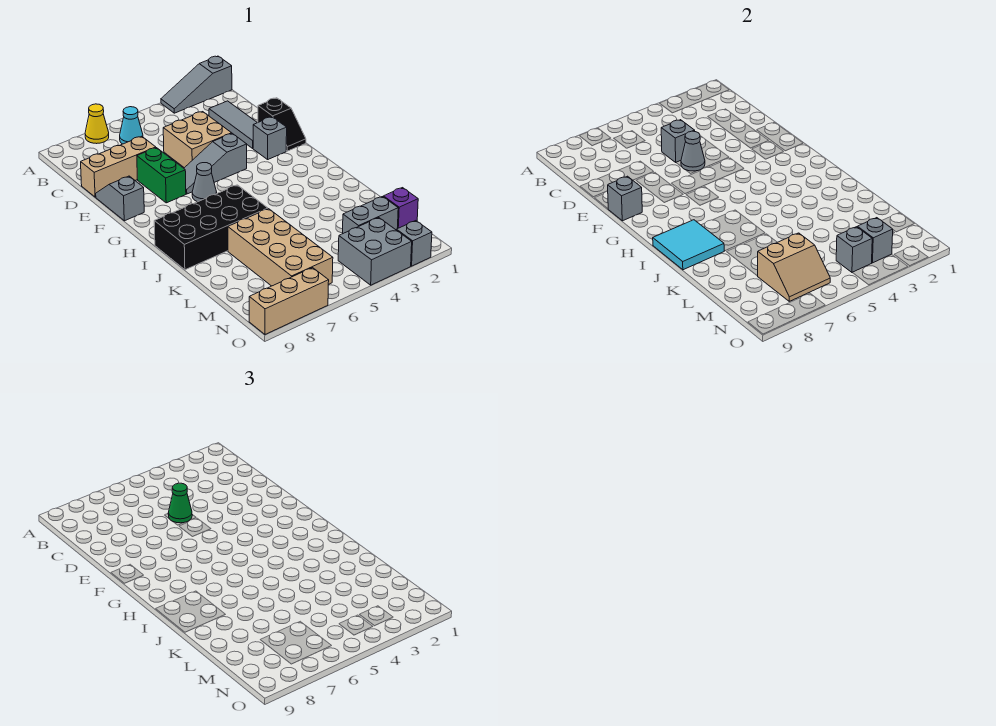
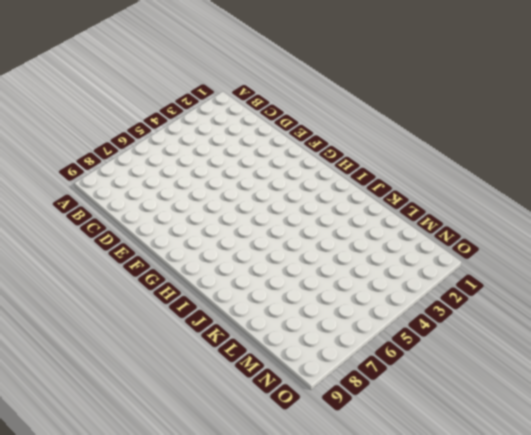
none -> grey slope A1:A3 level 1 top 1
none -> yellow cone A7 level 1
none -> cyan cone B6 level 1

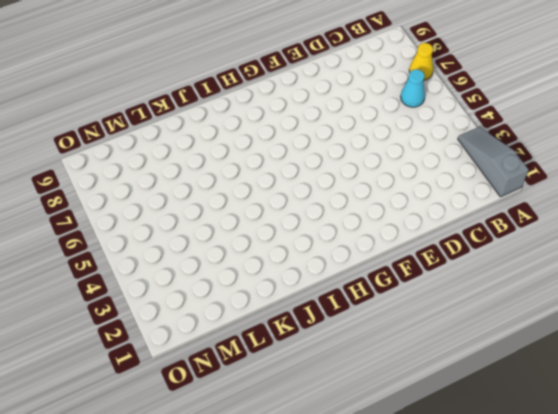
none -> grey tile C2:E2 level 1
none -> tan brick D4:E5 level 1
none -> tan brick D7:D9 level 1

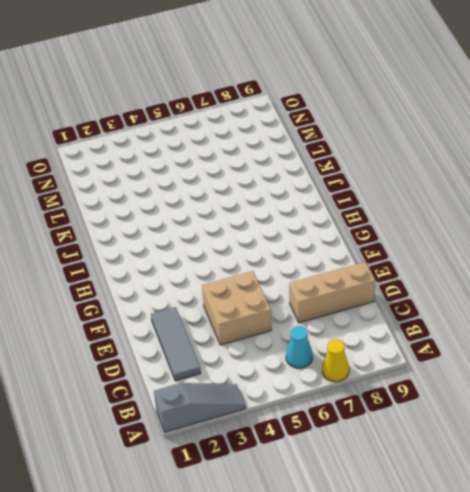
none -> black slope E1:F1 level 1 top E
none -> green brick E7:F7 level 1
none -> grey slope E9:F9 level 1 top F

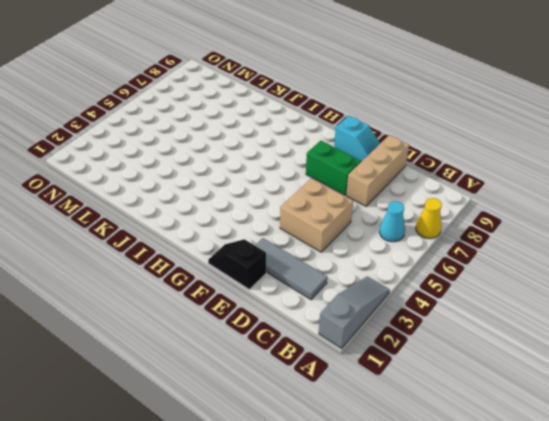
cyan slope E9:F9 level 1 top F -> grey slope E9:F9 level 1 top F
none -> grey brick F2 level 1
none -> grey slope F4:F6 level 1 top 4
none -> grey cone G6 level 1

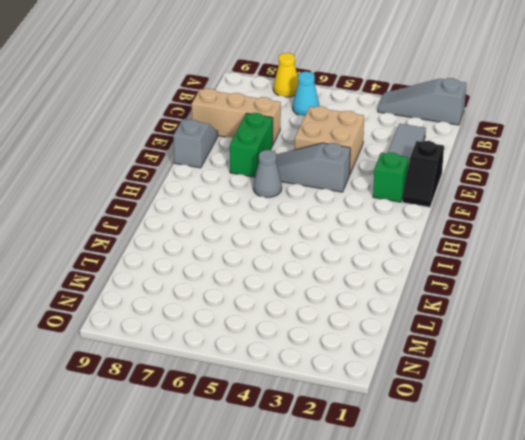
green brick F2 level 1 -> grey brick F2 level 1
none -> black brick I6:J9 level 1
none -> tan brick K6:N7 level 1
none -> purple brick M1 level 1

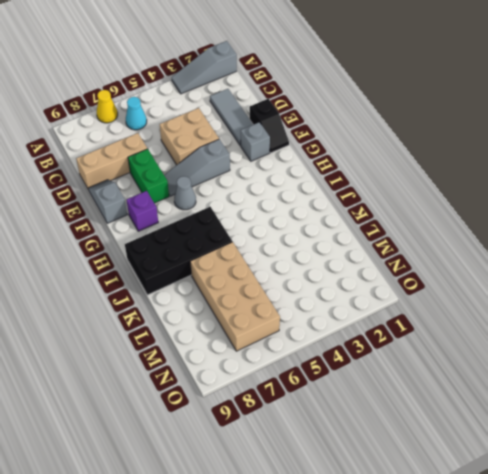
purple brick G8 level 1 -> purple brick M1 level 1
none -> grey brick M2:M3 level 1
none -> grey brick N3:O4 level 1
none -> grey brick O2 level 1

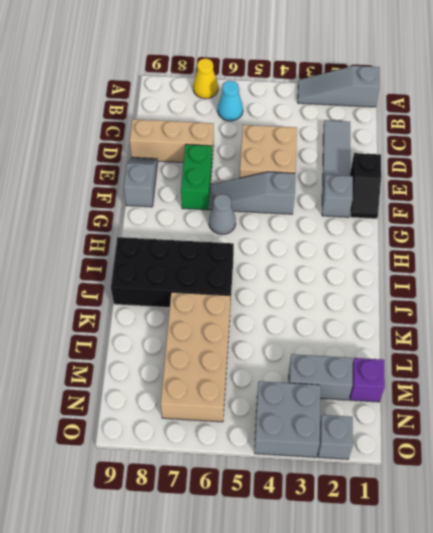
none -> tan brick O7:O9 level 1
none -> grey brick D5 level 2
none -> grey cone E5 level 2

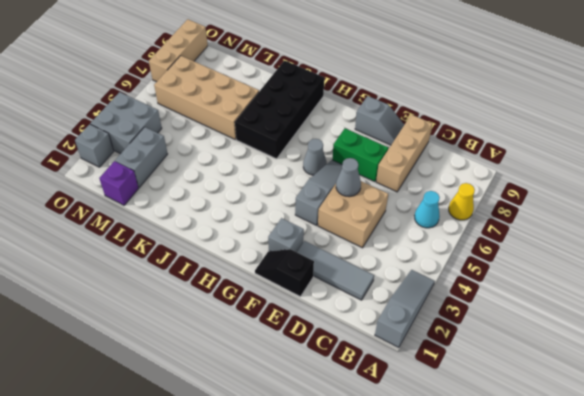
none -> grey brick D5 level 2
none -> grey brick F9 level 2
none -> cyan tile I8:J9 level 2

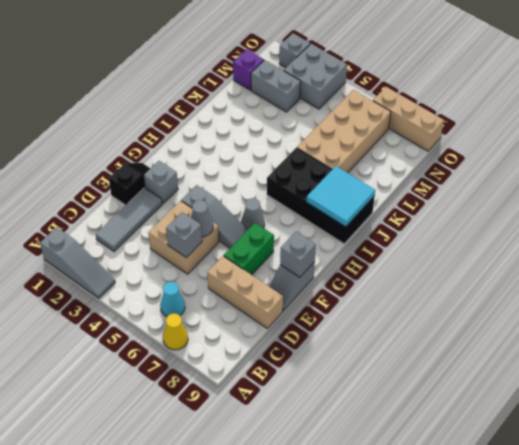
none -> tan slope M6:N7 level 2 top M
none -> grey brick N3 level 2
none -> grey brick N4 level 2

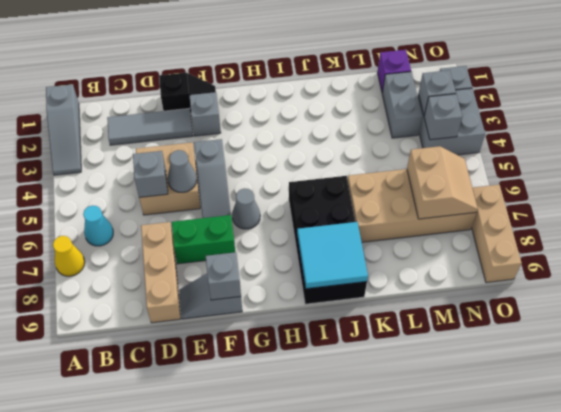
none -> green cone D5 level 3

